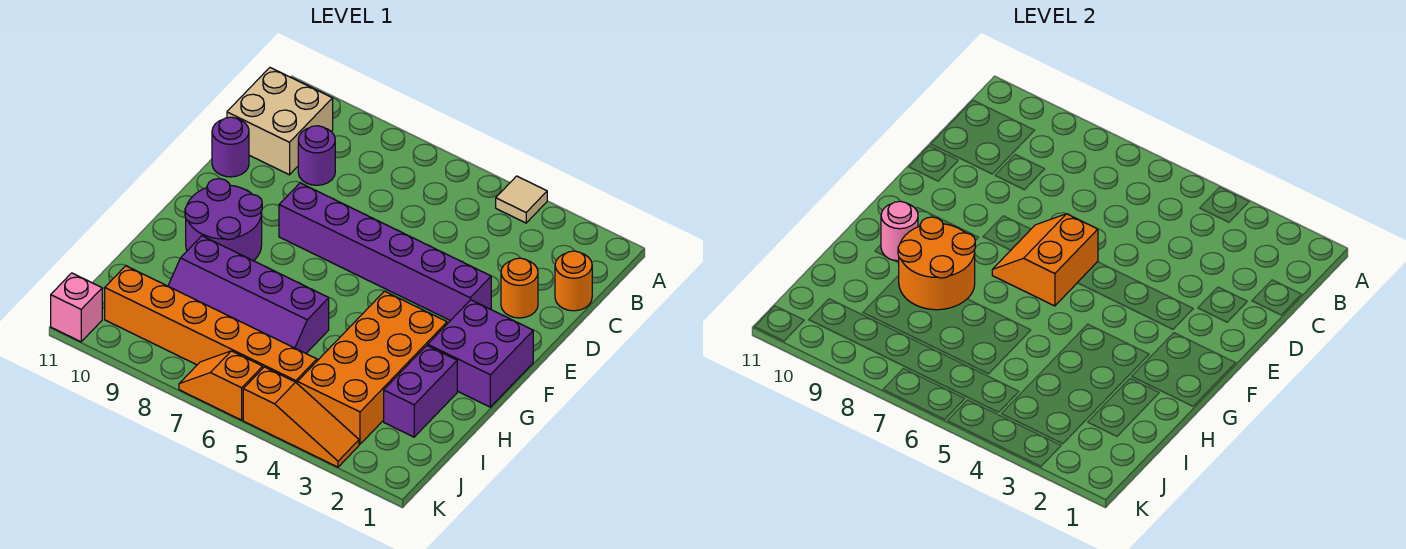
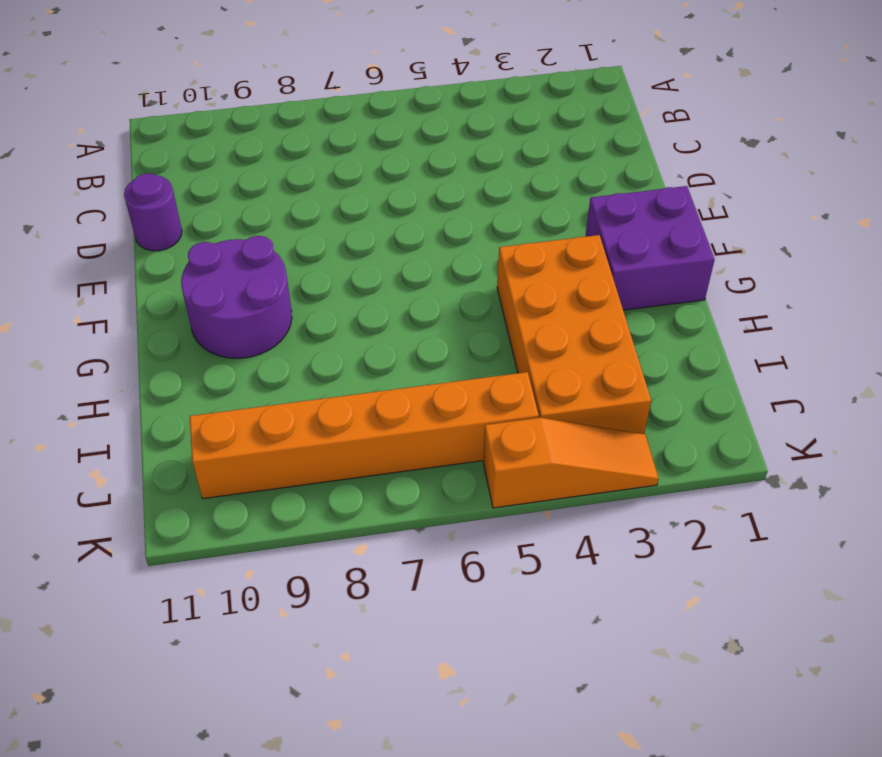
none -> tan tile A4 level 1
none -> tan brick B10:C11 level 1
none -> orange round brick C1 level 1

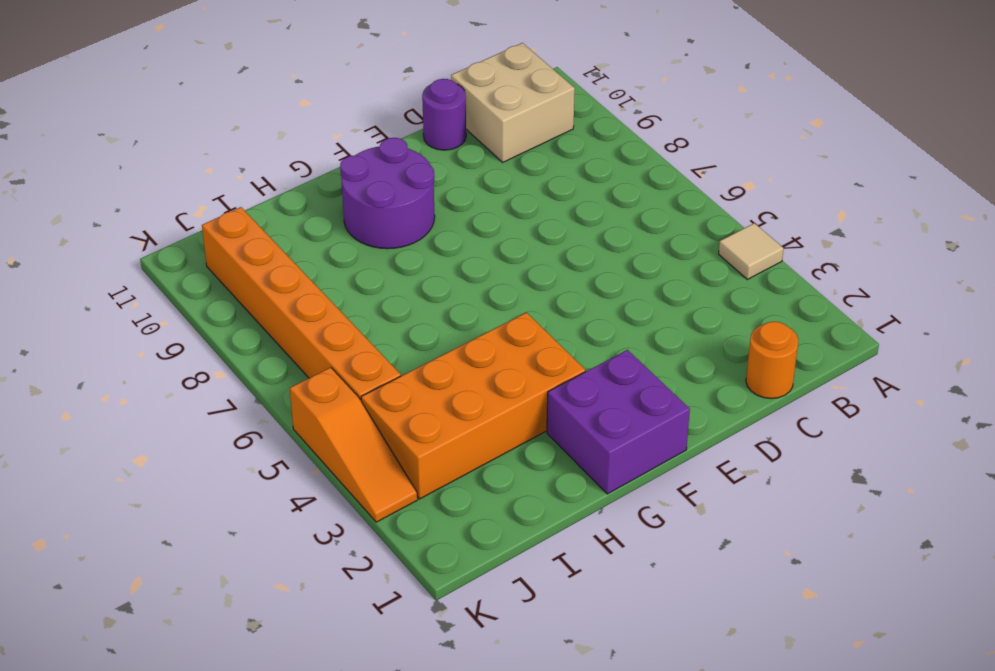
none -> purple round brick C9 level 1
none -> orange round brick D2 level 1
none -> purple brick E3:E8 level 1

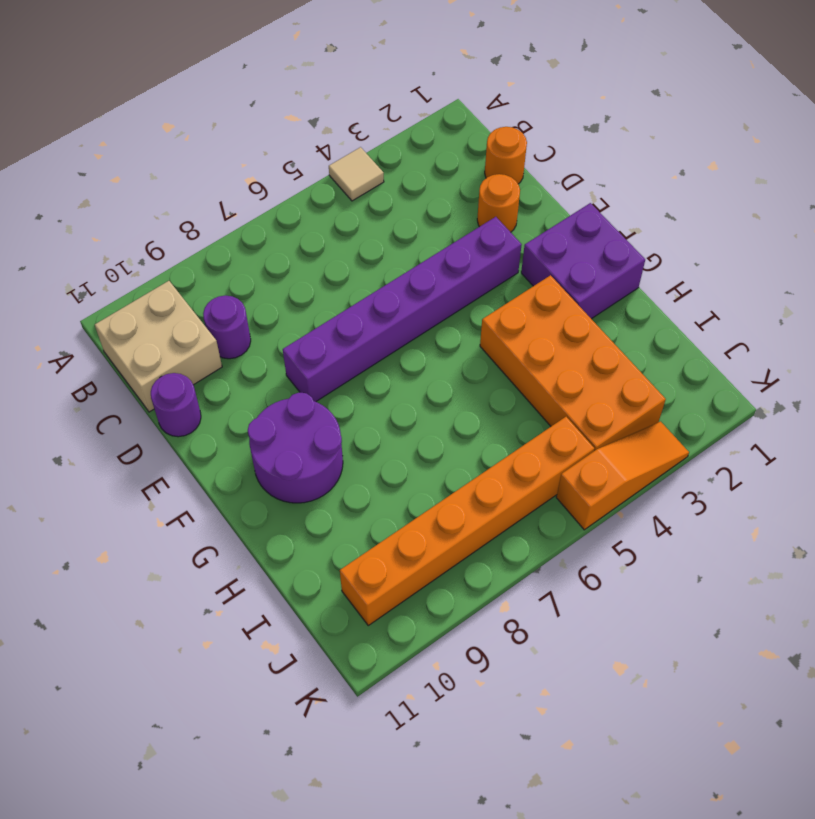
none -> purple brick H2:I2 level 1
none -> purple slope H6:I9 level 1 top H
none -> orange slope K6:K7 level 1 top 6

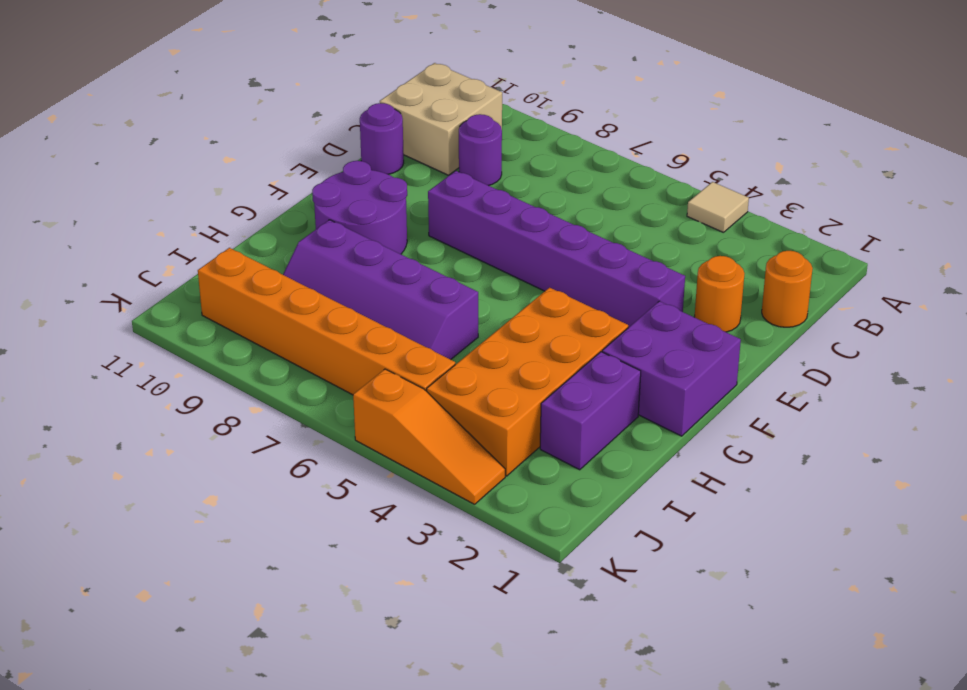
none -> orange slope K6:K7 level 1 top 6
none -> pink brick K11 level 1
none -> orange slope E6:F7 level 2 top 6

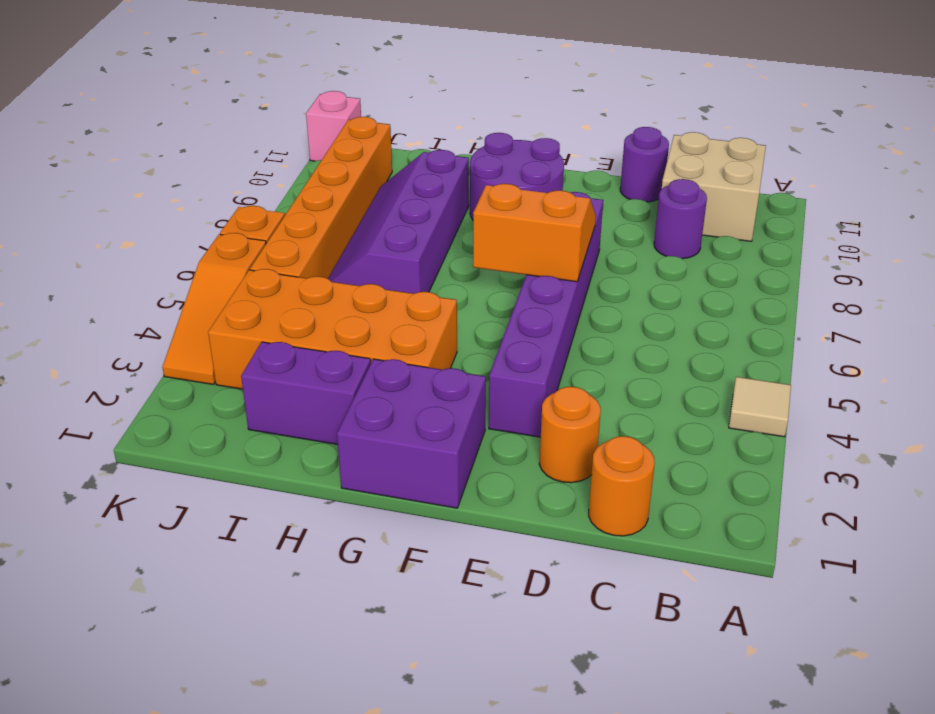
none -> orange round brick G8:H9 level 2
none -> pink round brick G10 level 2

